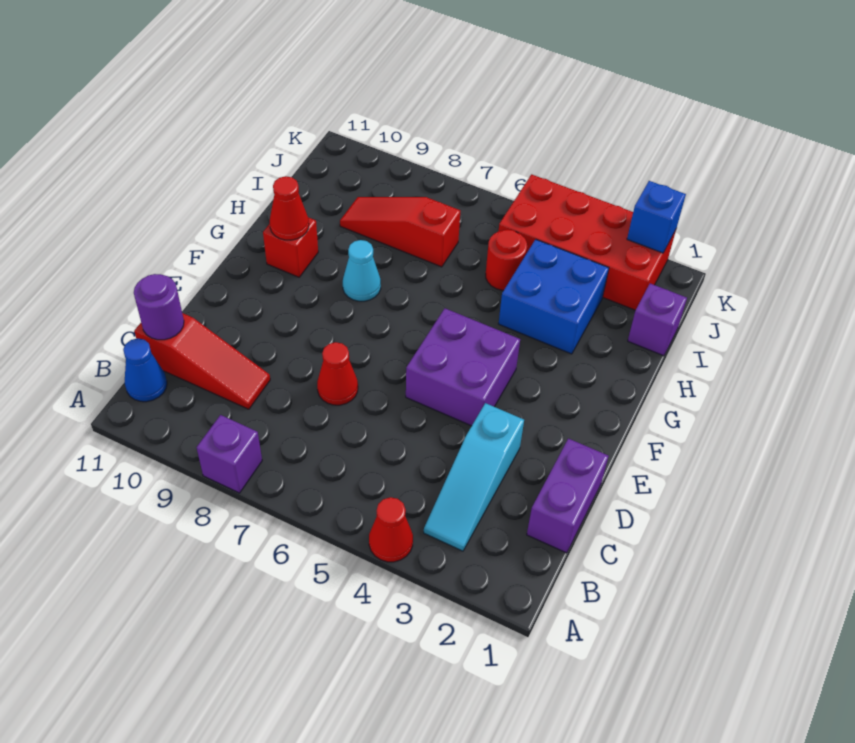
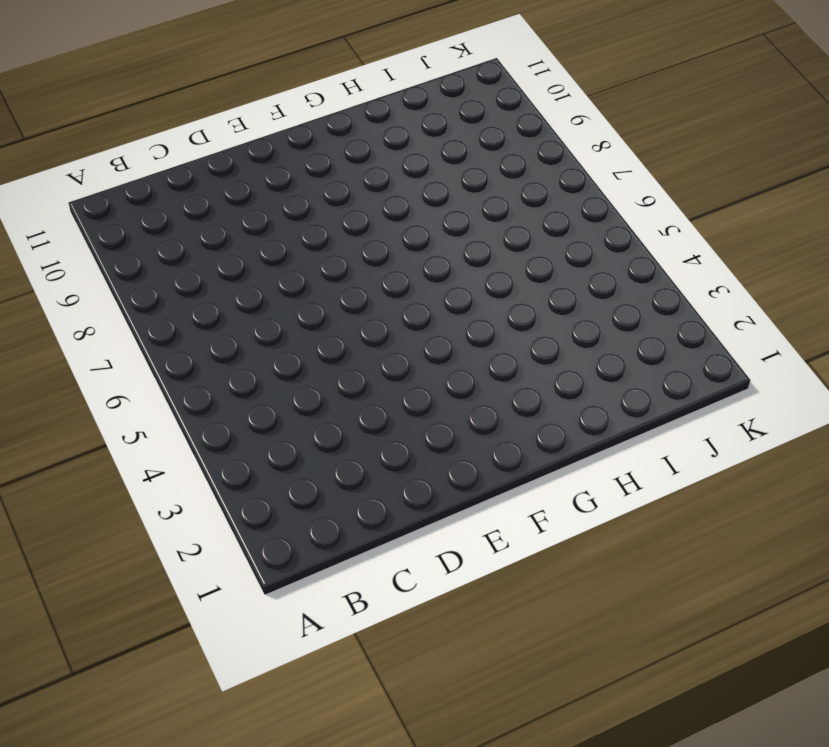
none -> red cone A4 level 1
none -> purple brick A8 level 1
none -> cyan slope B3:D3 level 1 top D

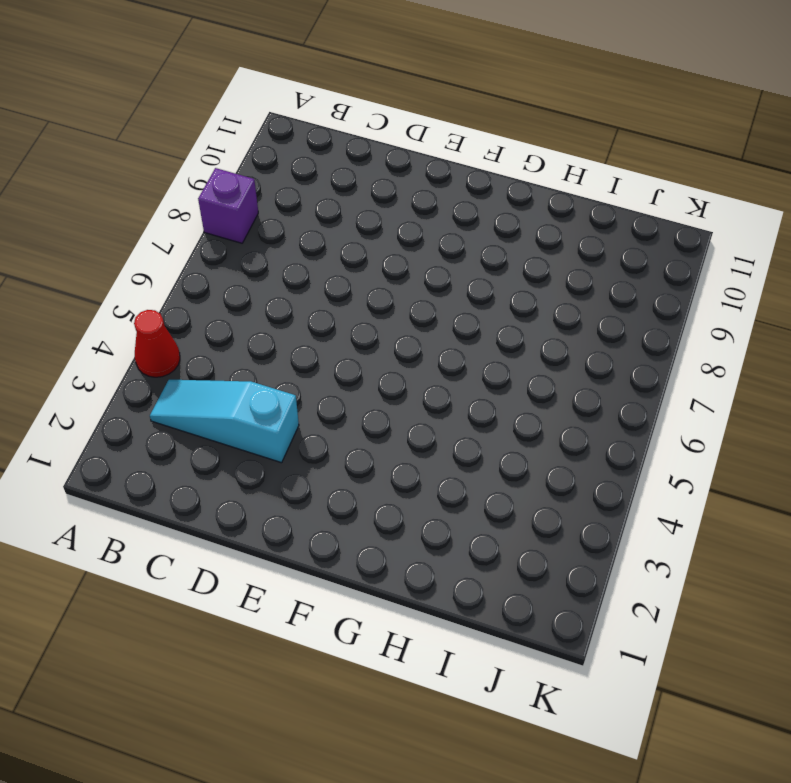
none -> blue cone B11 level 1
none -> purple brick C1:D1 level 1
none -> red slope C9:C11 level 1 top 11

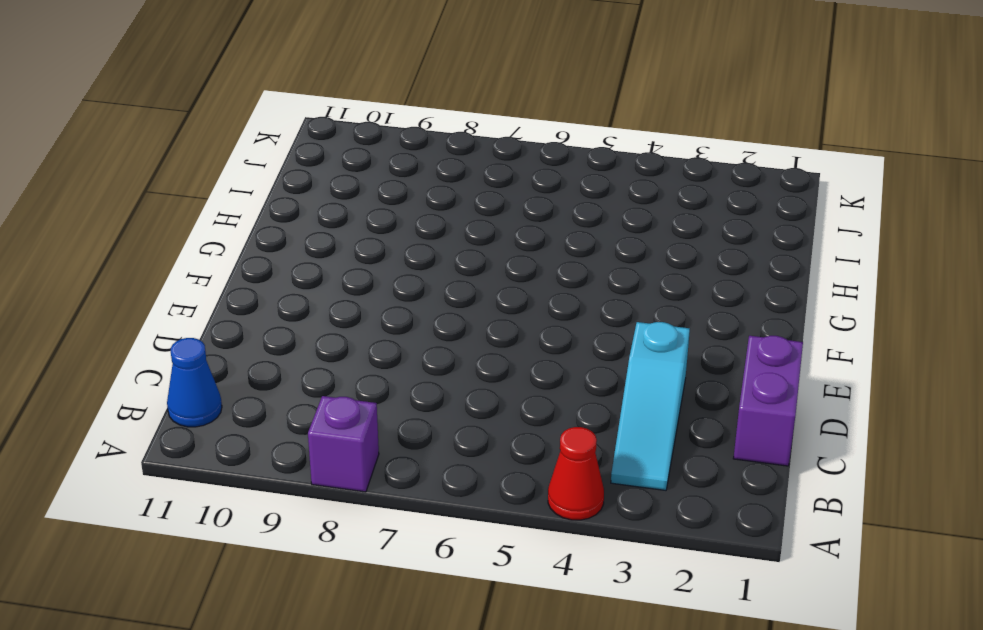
none -> red slope C9:C11 level 1 top 11
none -> red cone D7 level 1
none -> purple brick E4:F5 level 1

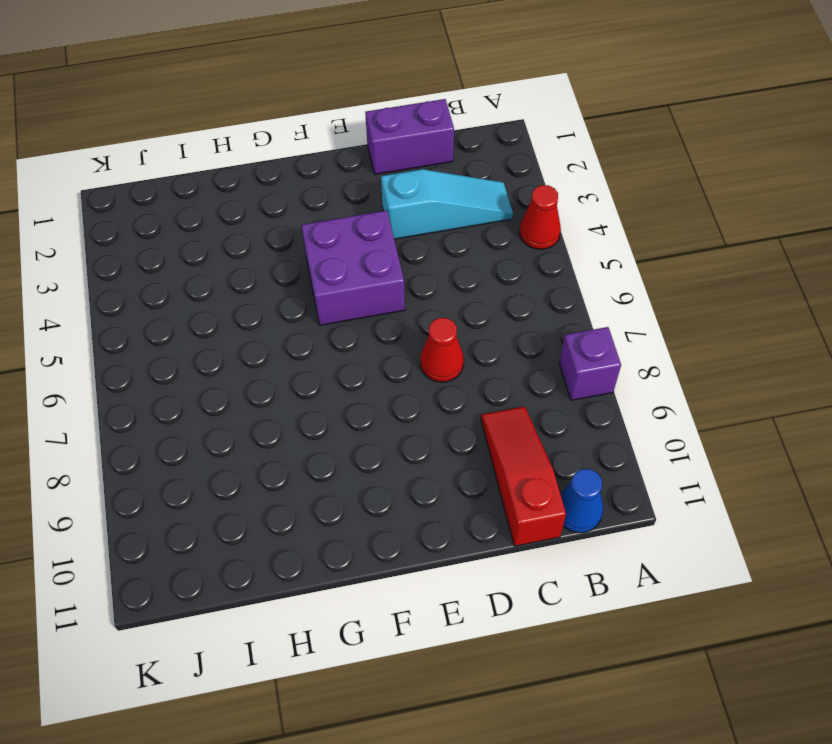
none -> cyan cone G8 level 1
none -> red brick G10 level 1
none -> blue brick H3:I4 level 1

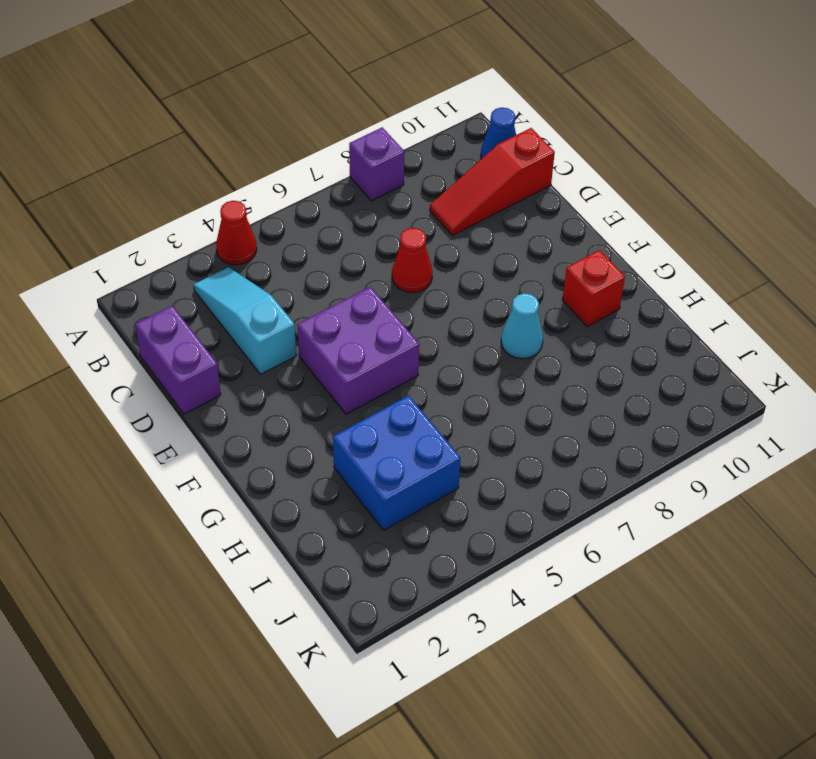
none -> purple brick I1 level 1
none -> red round brick I5 level 1
none -> red slope I7:I9 level 1 top 7

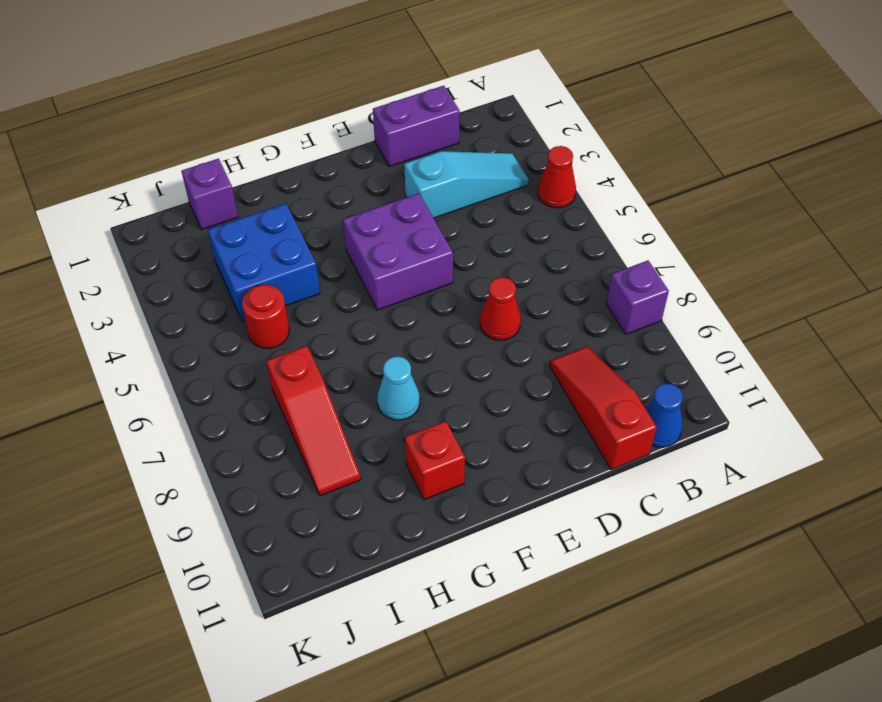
none -> red brick J2:K5 level 1
none -> purple round brick C11 level 2
none -> red cone G10 level 2

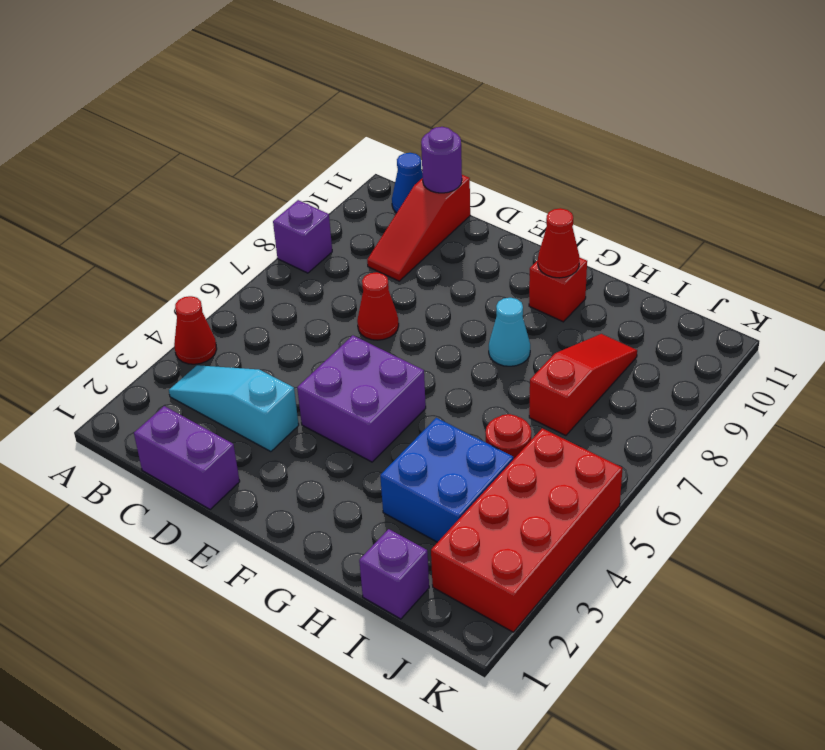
none -> blue brick K2 level 2

